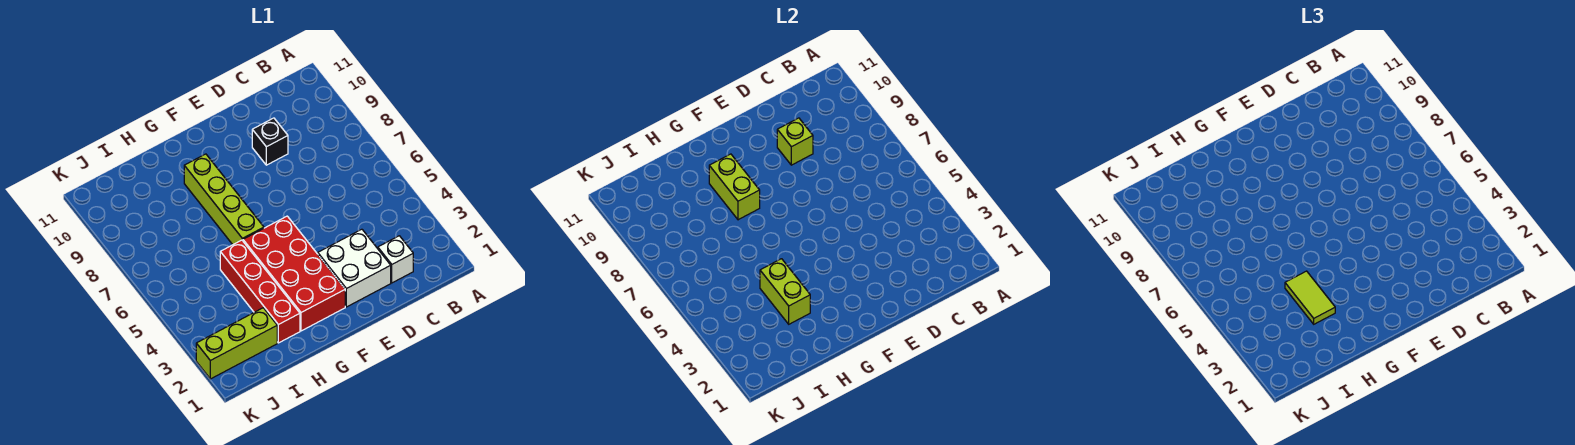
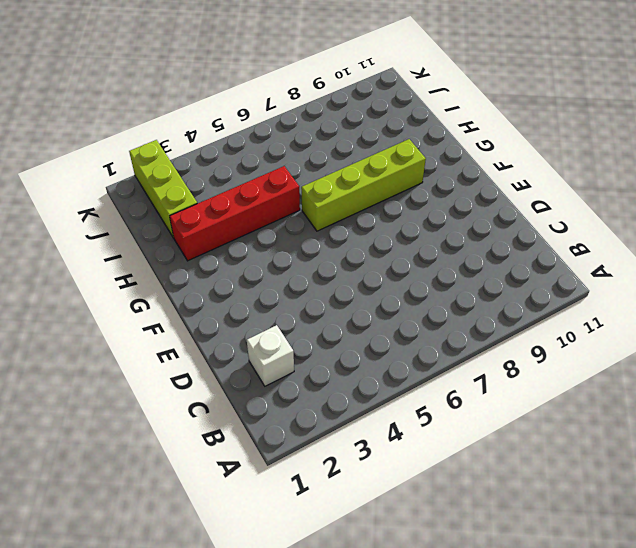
none -> white brick D2:E3 level 1
none -> black brick D9 level 1

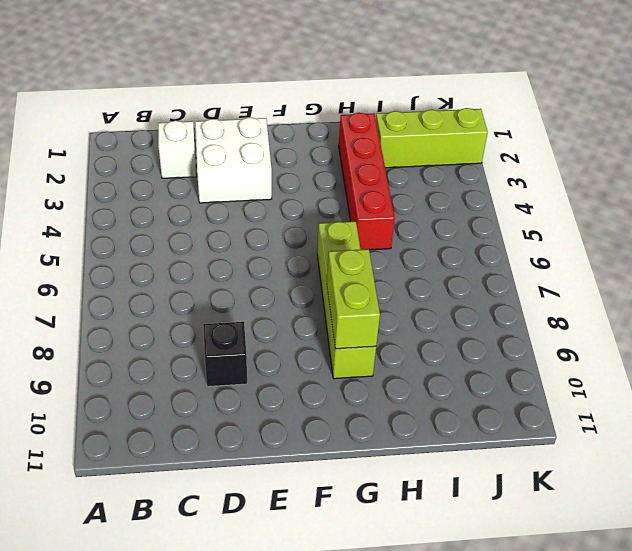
none -> red brick F2:G5 level 1
none -> lime brick D9 level 2

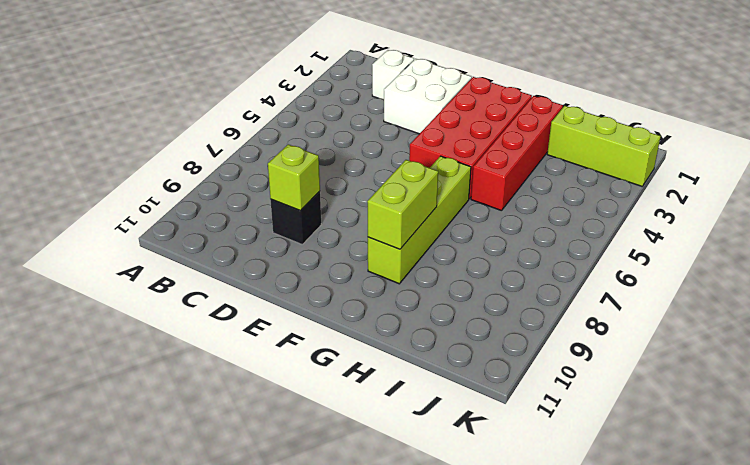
none -> lime brick H3:H4 level 2
none -> lime tile H3:H4 level 3

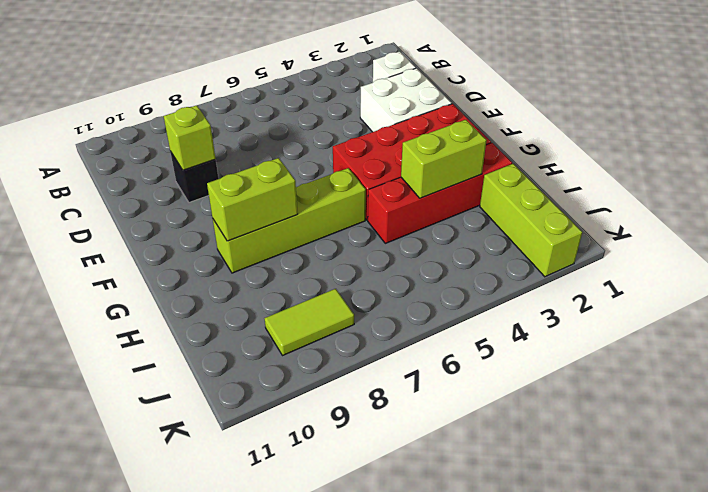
lime tile J8:J9 level 1 -> lime tile H3:H4 level 3

